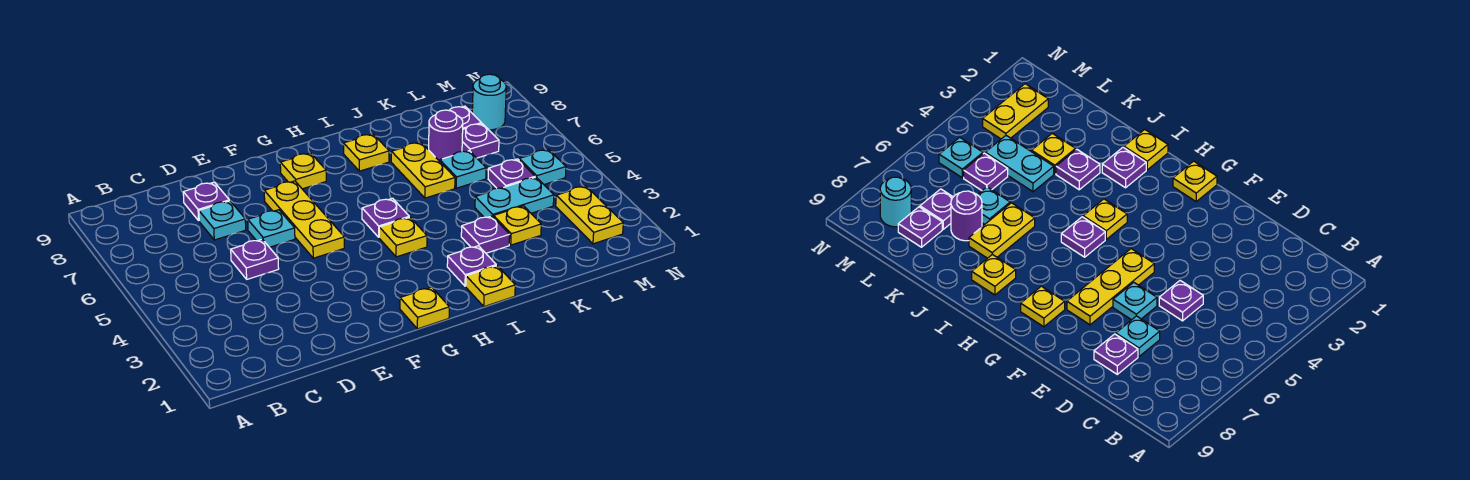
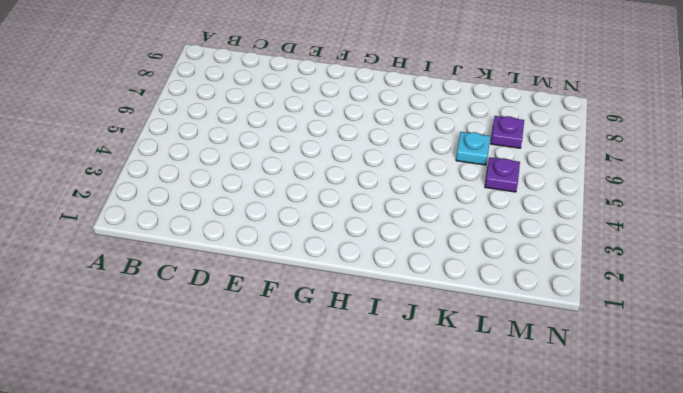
none -> purple plate D5 level 1
none -> cyan plate D7 level 1
none -> purple plate D8 level 1

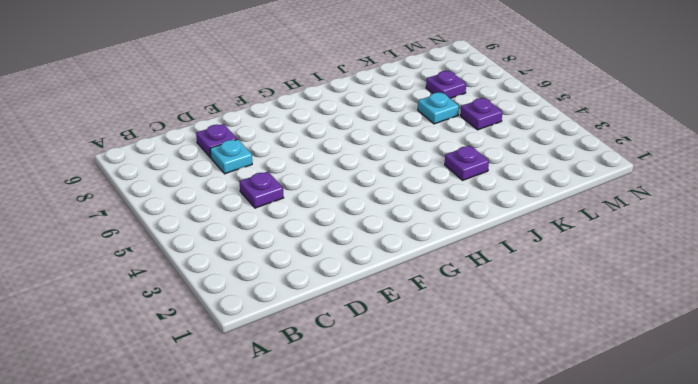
none -> cyan plate E6 level 1
none -> yellow plate F5:F7 level 1
none -> yellow plate G1 level 1

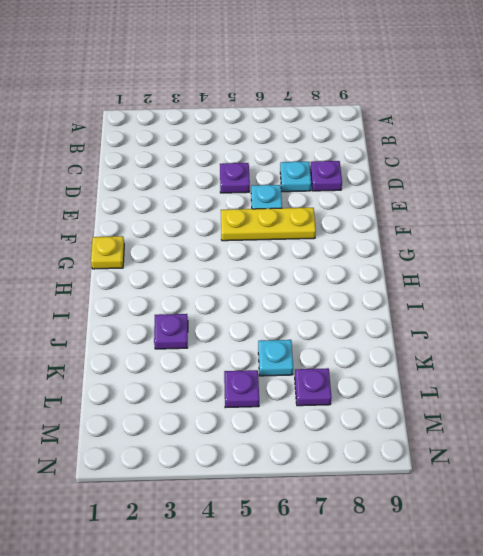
none -> yellow plate G8 level 1
none -> yellow plate H4 level 1
none -> purple plate H5 level 1

